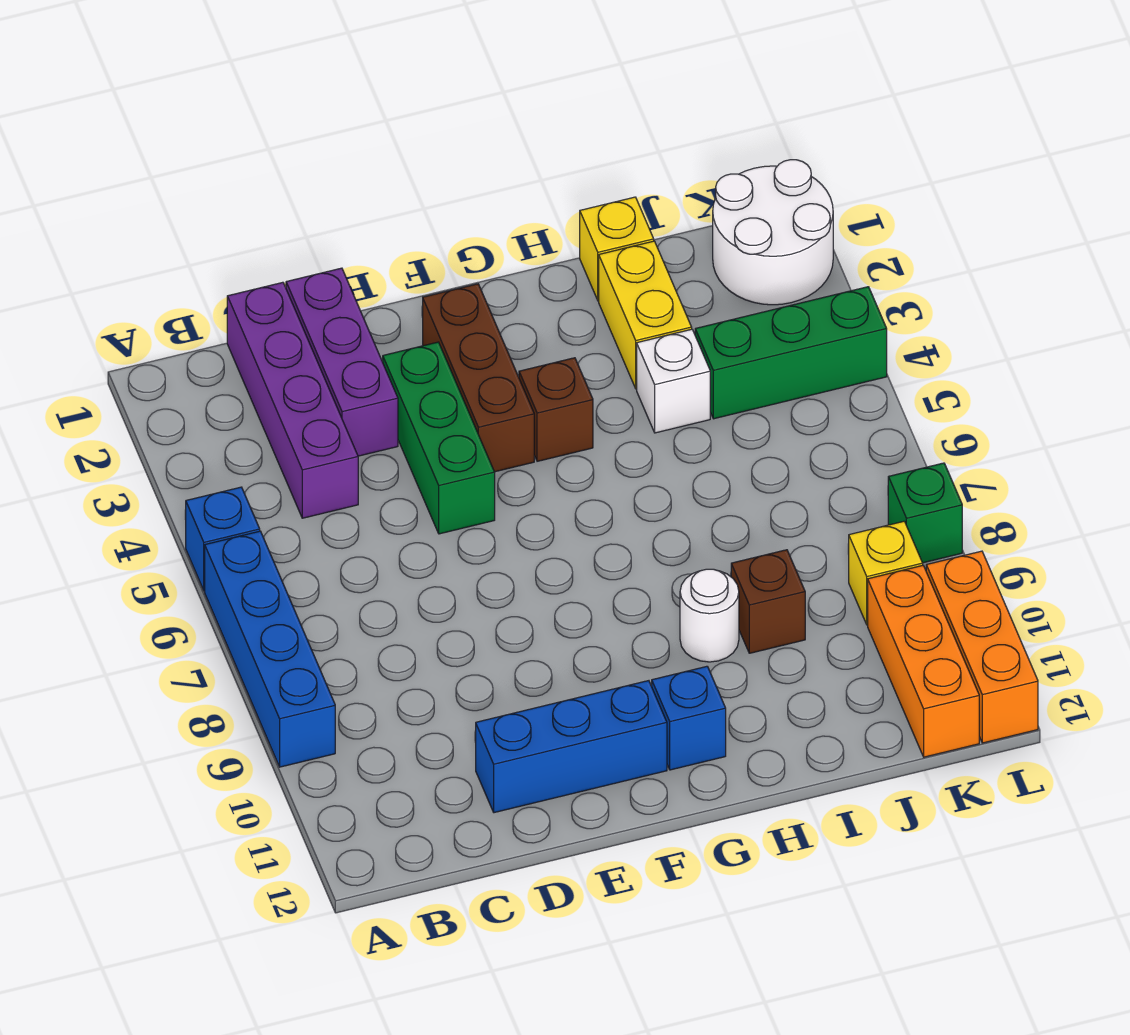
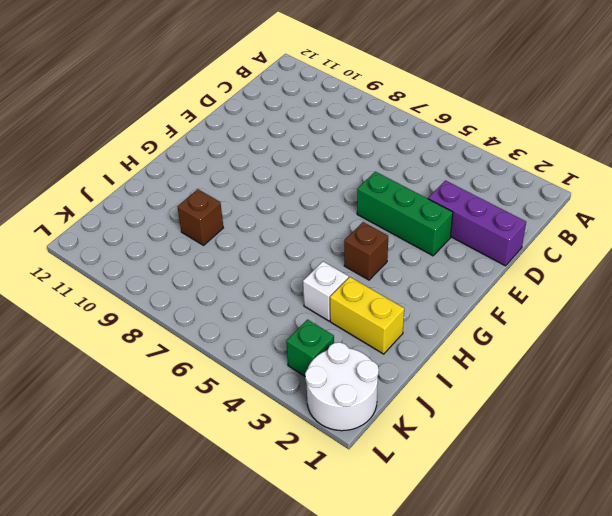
green brick K3 level 1 -> green brick L8 level 1
none -> blue brick A5 level 1
none -> blue brick A6:A9 level 1
none -> purple brick C1:C4 level 1

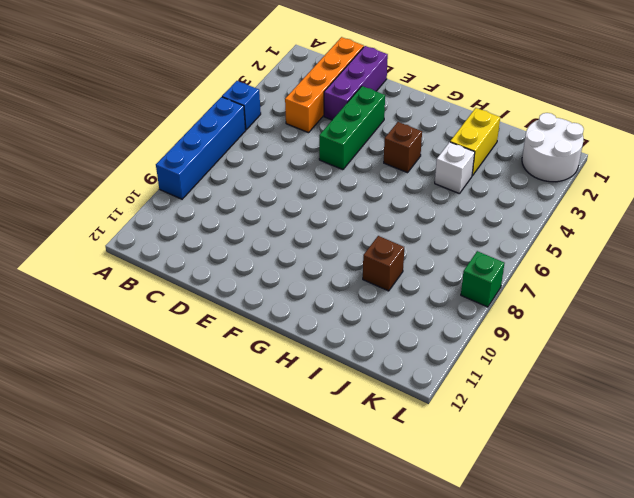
orange brick C1:C4 level 1 -> purple brick C1:C4 level 1
none -> blue brick D11:F11 level 1
none -> brown brick F2:F4 level 1
none -> blue brick G11 level 1

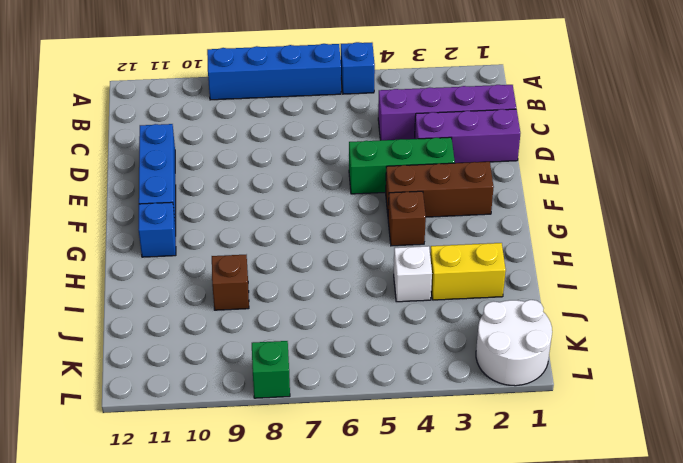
none -> white round brick H9 level 1
none -> yellow brick I1 level 1
none -> green brick J4:L4 level 1

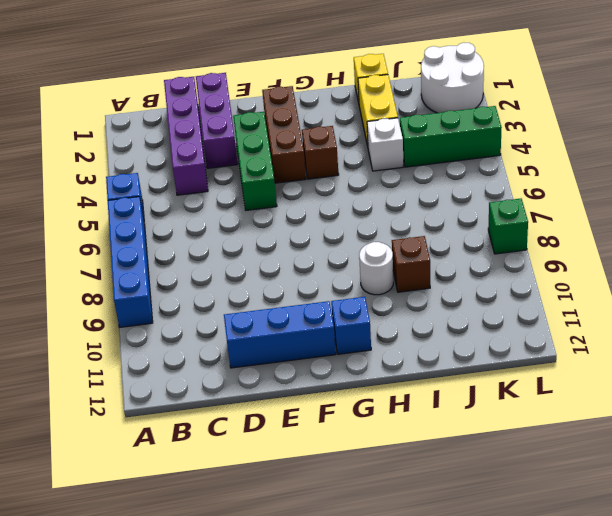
none -> yellow brick K9 level 1
none -> orange brick K10:K12 level 1
none -> orange brick L10:L12 level 1

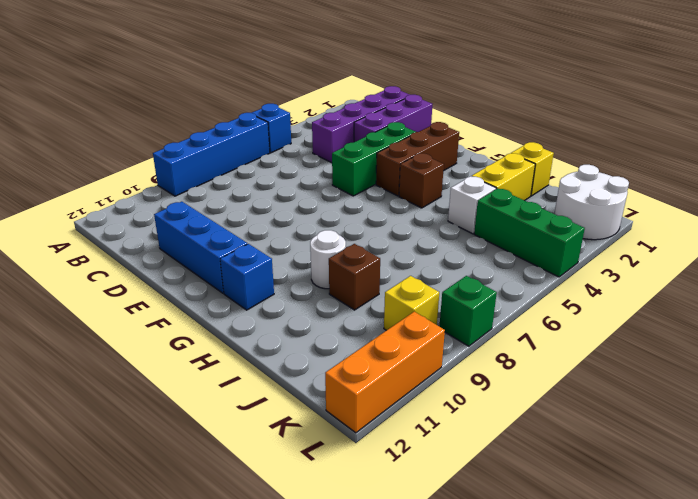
none -> orange brick K10:K12 level 1

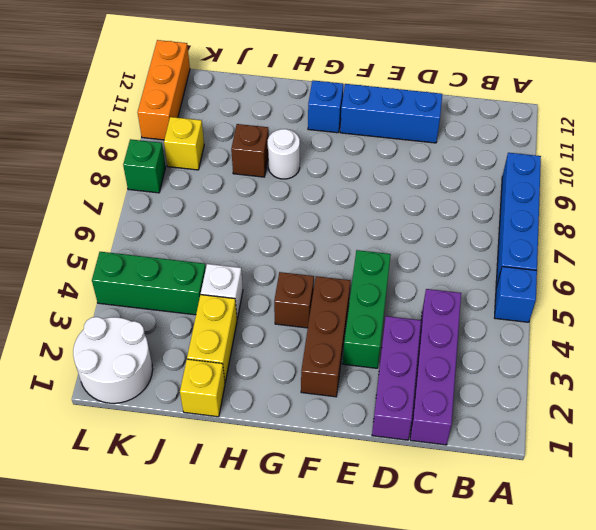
none -> orange brick K10:K12 level 1

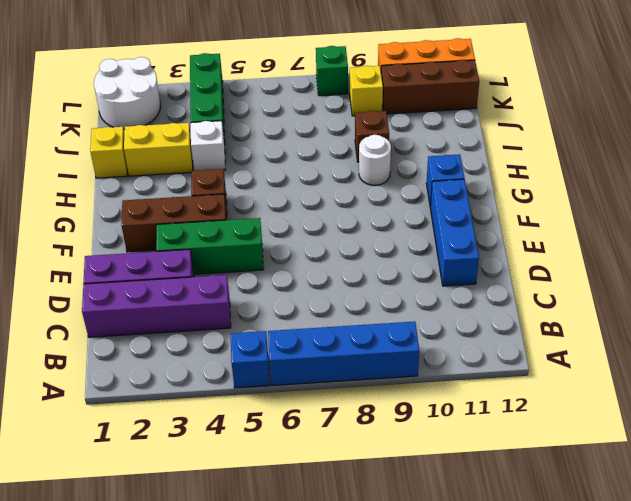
brown brick K10:K12 level 1 -> orange brick K10:K12 level 1

